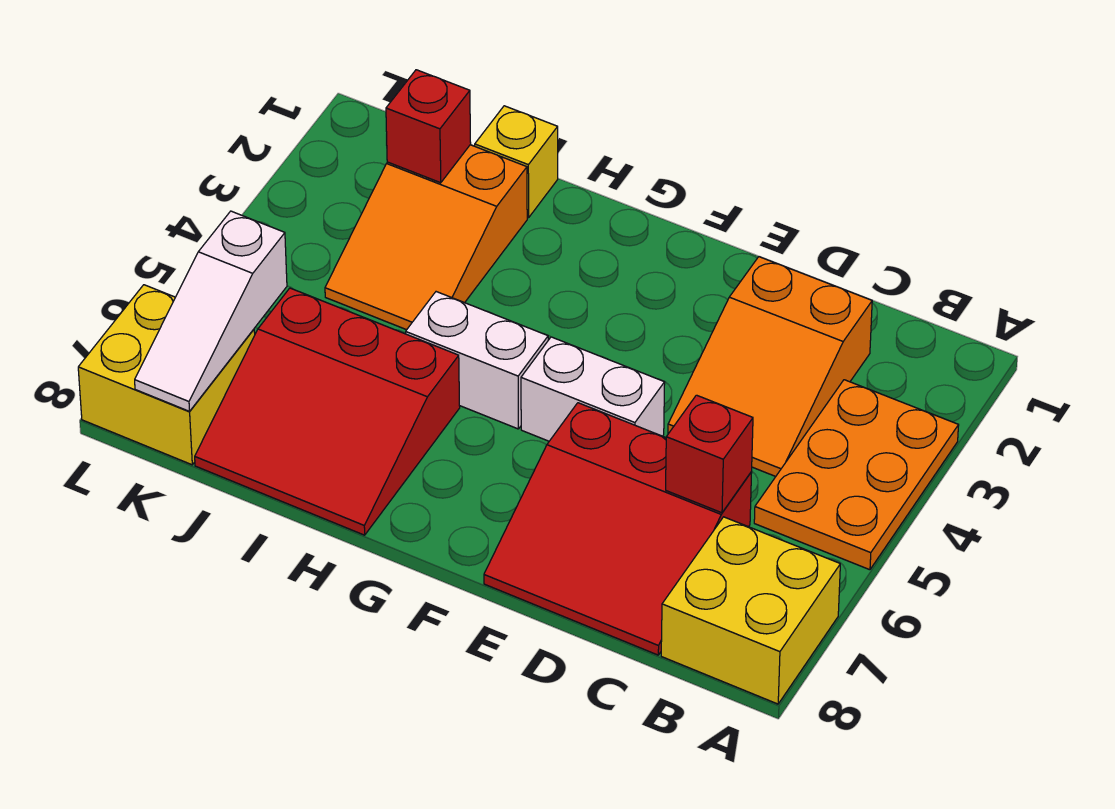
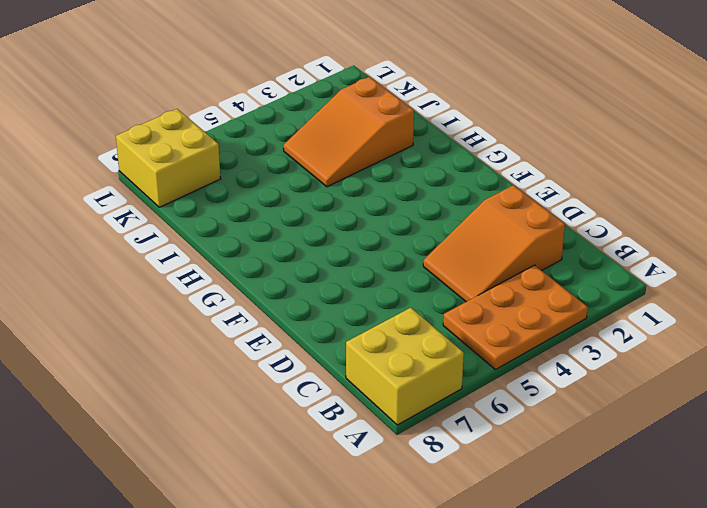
none -> red slope C6:E8 level 1 top 6
none -> white brick E5:F5 level 1
none -> white brick G5:H5 level 1

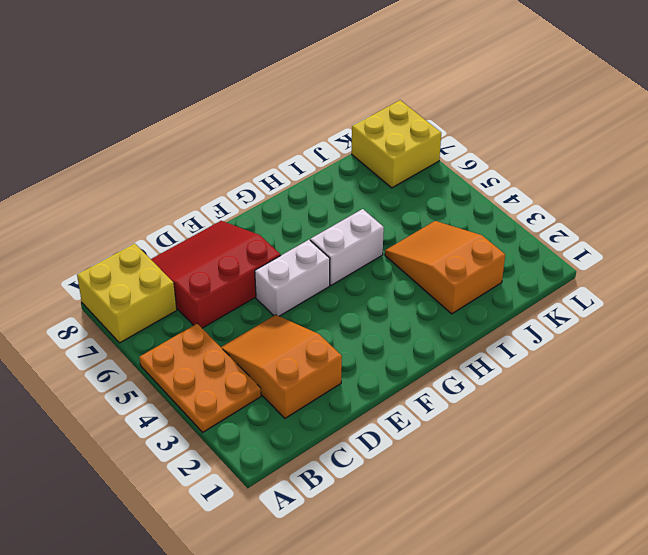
none -> red slope H6:J8 level 1 top 6
none -> yellow brick I1 level 1
none -> red brick C6 level 2

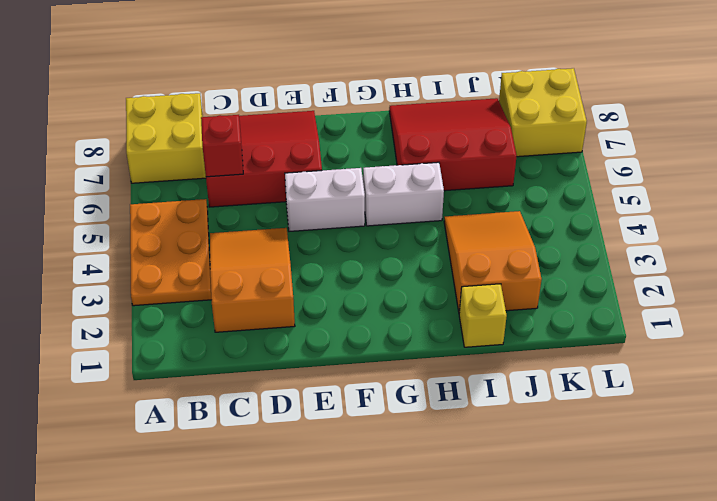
none -> red brick J2 level 2
none -> white slope K6:K8 level 2 top 6

